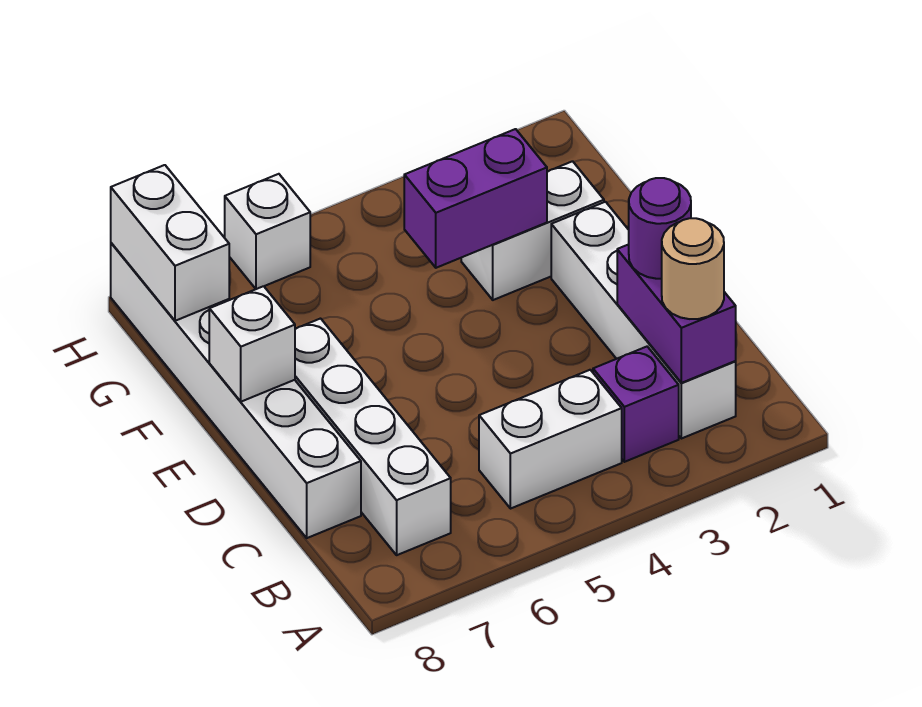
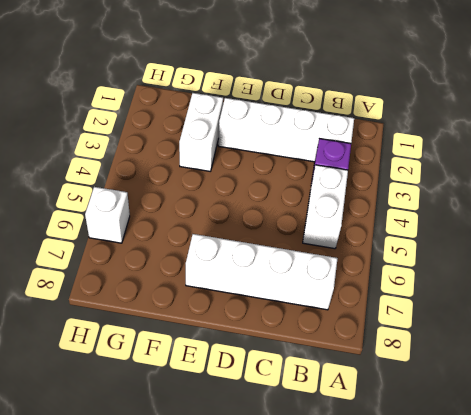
none -> white brick C8:H8 level 1
none -> purple brick B2:C2 level 2
none -> white brick E8 level 2

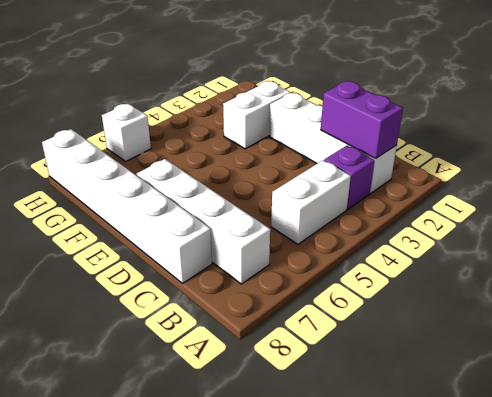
none -> white brick E8 level 2
none -> purple brick F3:F4 level 2
none -> white brick G8:H8 level 2

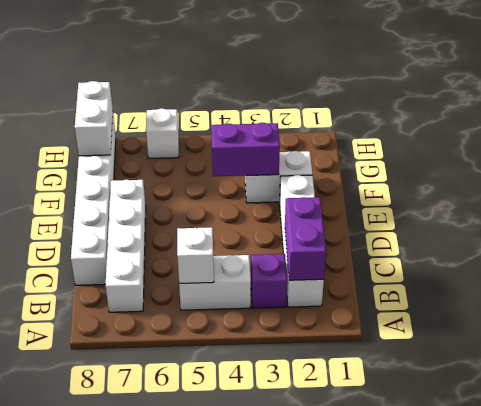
white brick B5 level 2 -> white brick E8 level 2
none -> tan round brick B2 level 3
none -> purple round brick C2 level 3

